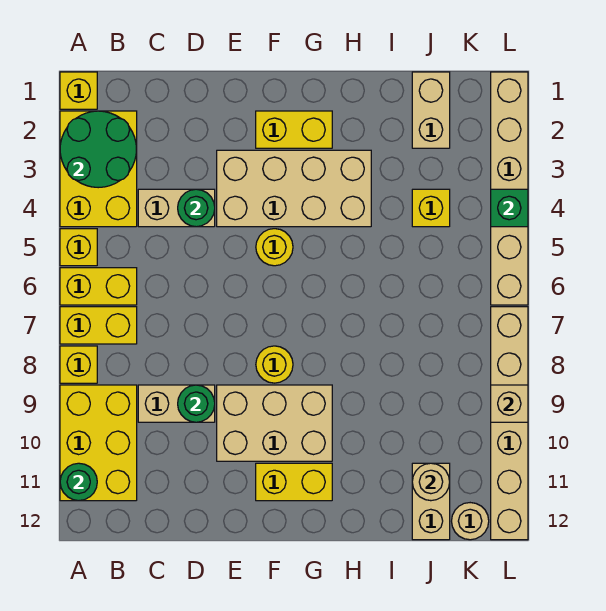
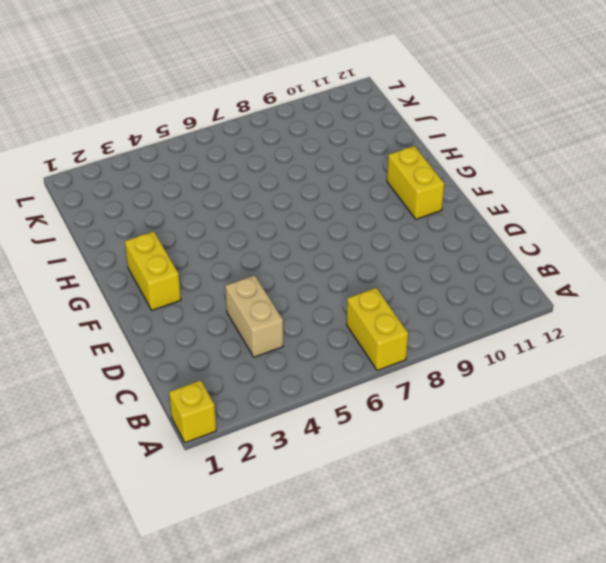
none -> yellow brick A2:B4 level 1
none -> yellow brick A5 level 1
none -> yellow brick A6:B6 level 1

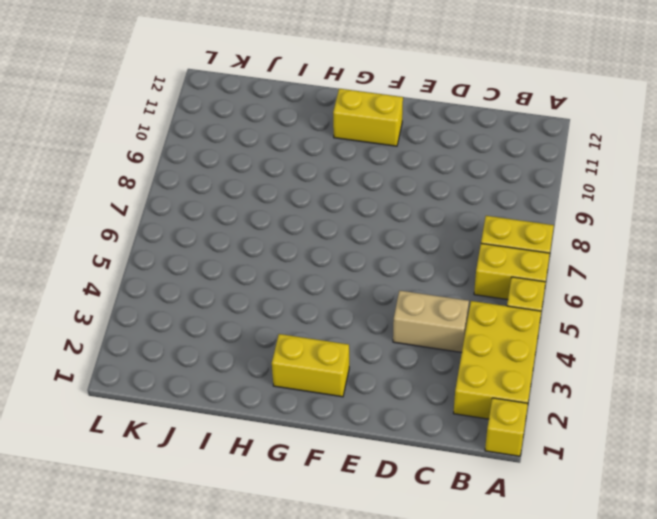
none -> yellow brick A8 level 1
none -> yellow brick A9:B11 level 1
none -> tan brick C9:D9 level 1

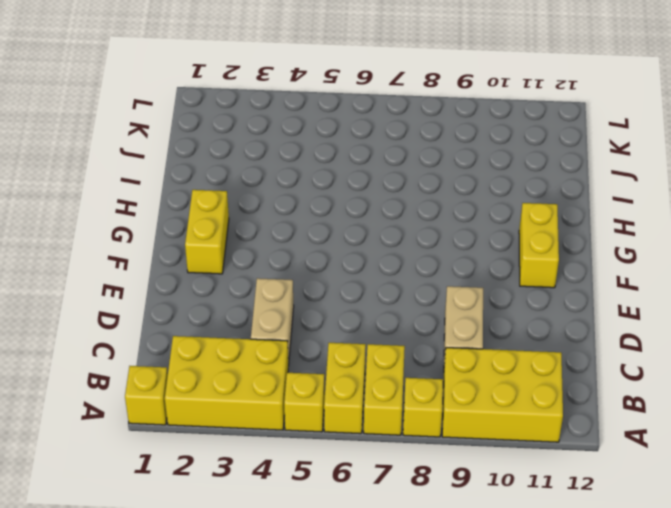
none -> tan brick E3:H4 level 1
none -> tan brick E9:G10 level 1
none -> yellow round brick F5 level 1

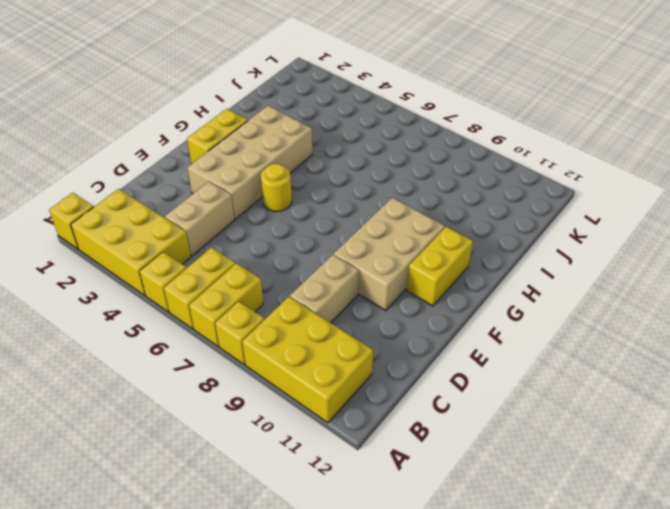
none -> yellow round brick F8 level 1
none -> tan brick J1:J2 level 1
none -> yellow brick J4 level 1

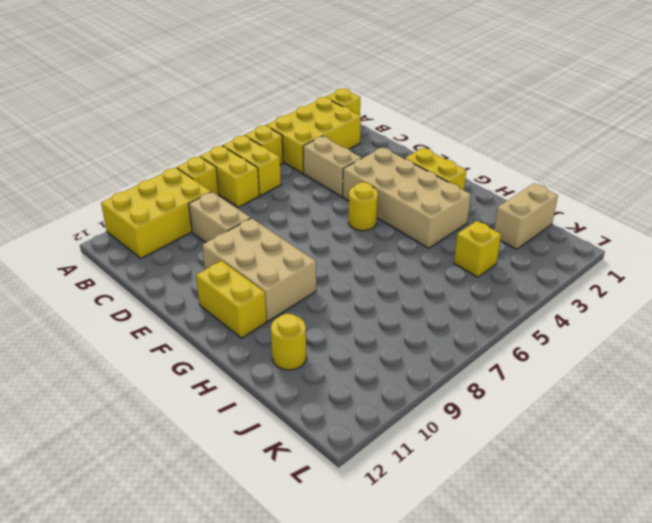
yellow round brick I11 level 1 -> yellow round brick F8 level 1
none -> tan brick J11:J12 level 1
none -> tan round brick K12 level 1
none -> tan brick L1:L6 level 1

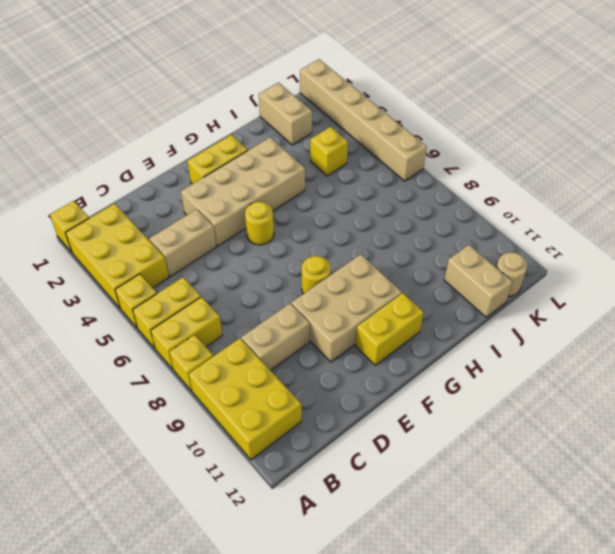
none -> tan brick L7:L12 level 1
none -> green round brick A2:B3 level 2
none -> green round brick A11 level 2

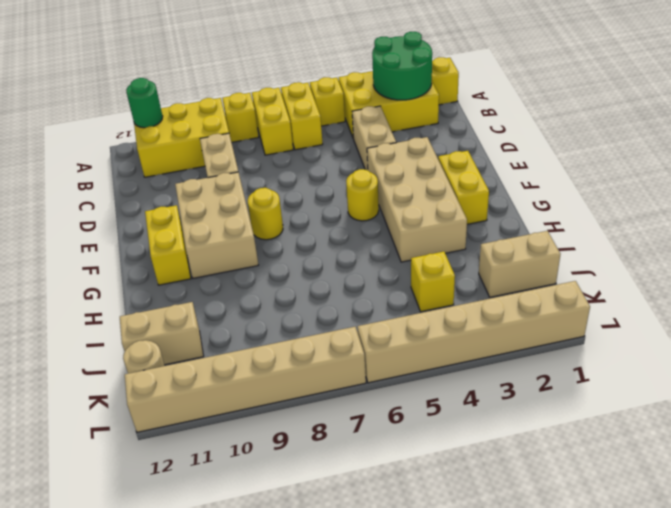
none -> green round brick D4 level 2
none -> green round brick D9 level 2
none -> tan round brick J11 level 2

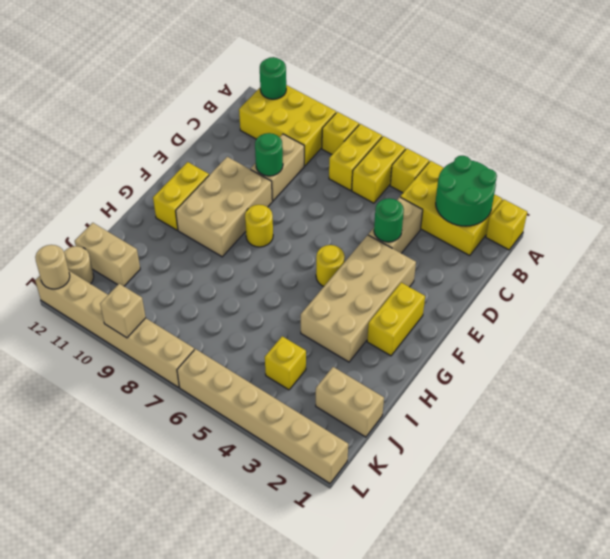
tan round brick L12 level 2 -> tan round brick J11 level 2
none -> green brick L4 level 2

